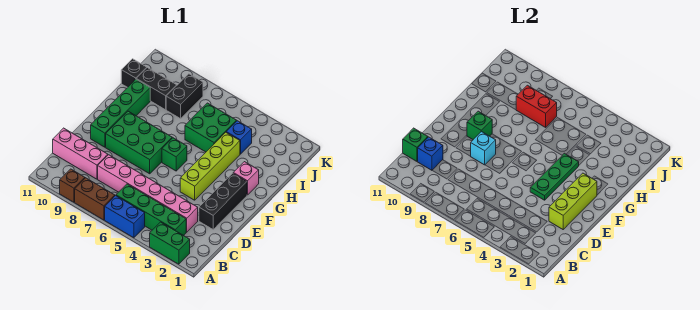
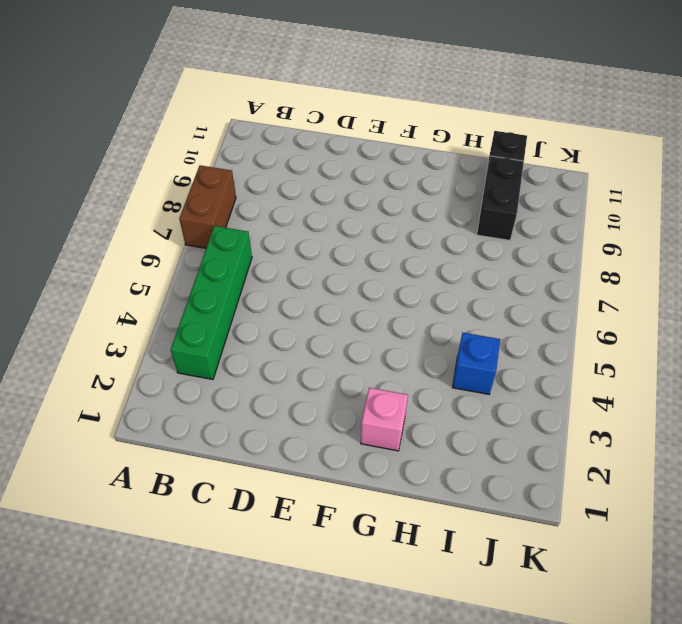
none -> green brick A2:A3 level 1
none -> blue brick A5:A6 level 1
none -> brown brick A9 level 1

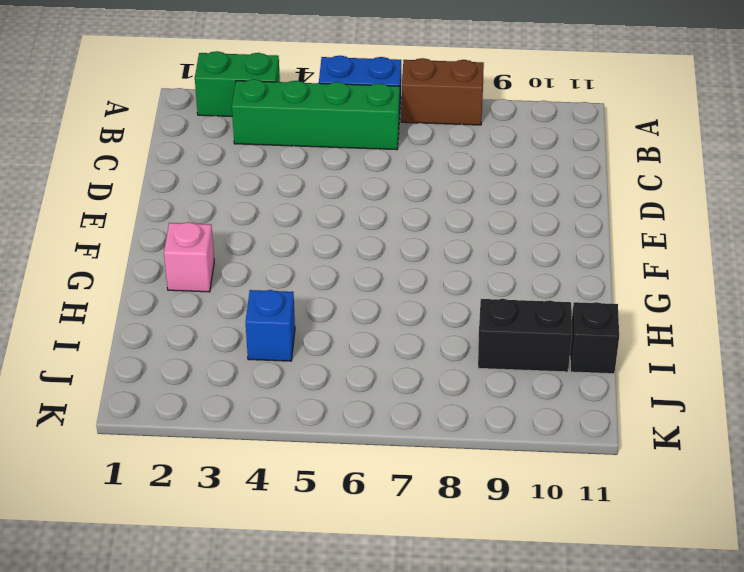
none -> brown brick A9 level 1
none -> pink brick C3:C8 level 1
none -> pink brick C9:C11 level 1

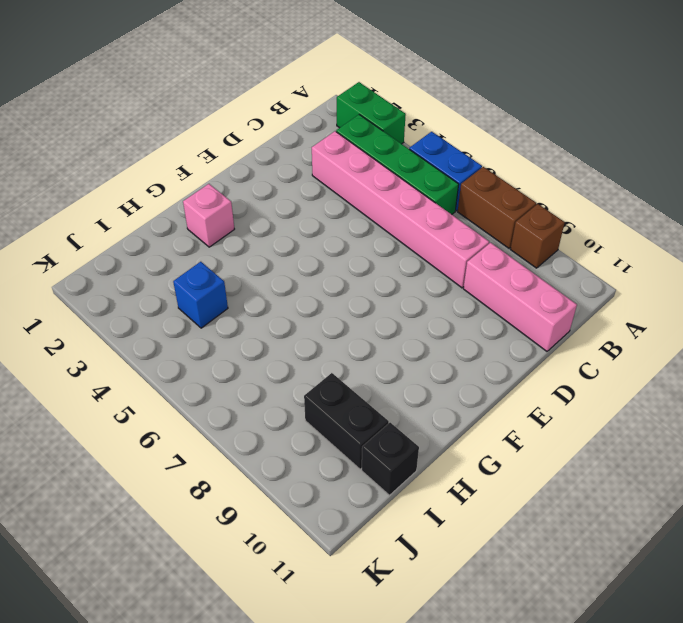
none -> black brick D2:F2 level 1
none -> lime brick E4:H4 level 1
none -> green brick E7:F9 level 1

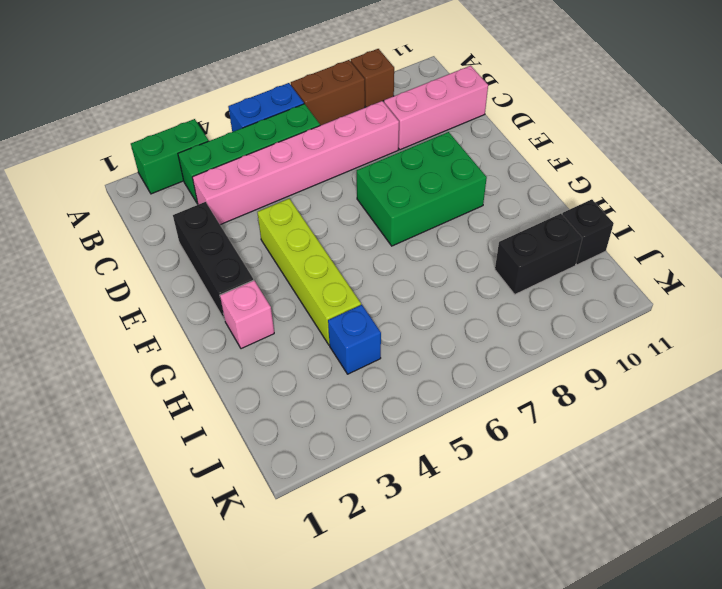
none -> green brick E10:H10 level 1
none -> green brick F6 level 1
none -> green brick H5:I6 level 1

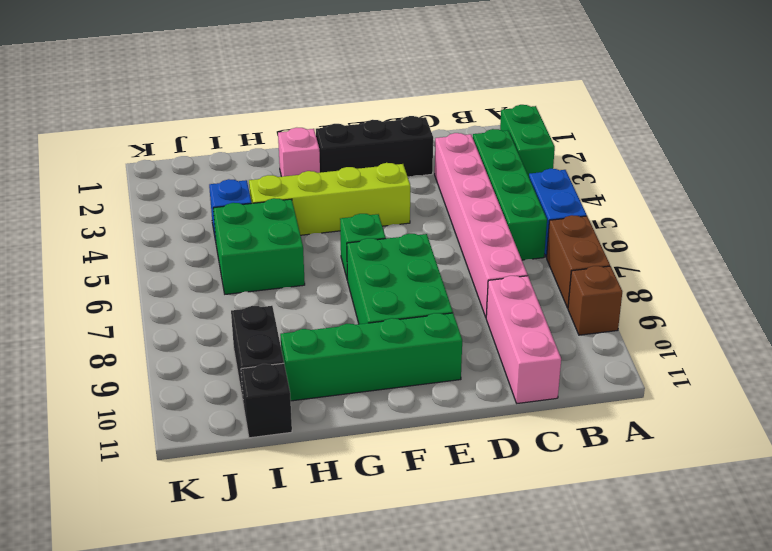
none -> black brick I8:J8 level 1
none -> blue brick C10 level 2
none -> green brick C11 level 2

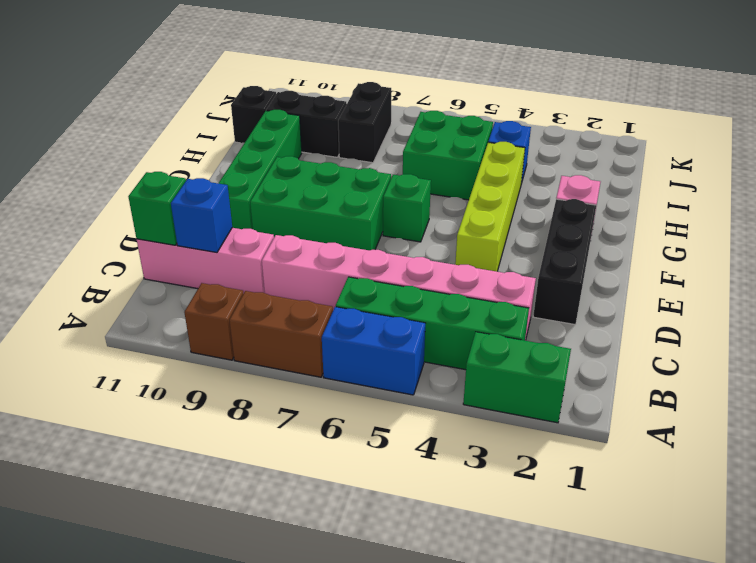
none -> lime brick D2:F2 level 2
none -> green plate E4:G4 level 2
none -> cyan brick E8 level 2

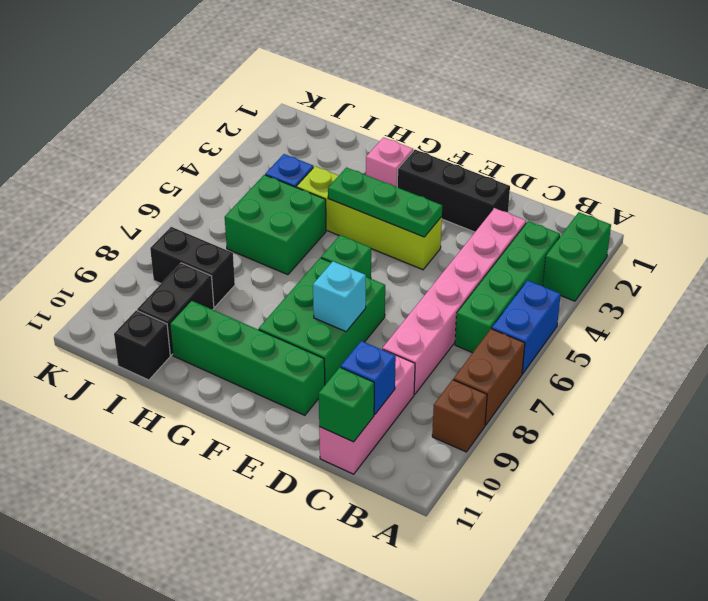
none -> lime brick D2:F2 level 2
none -> green brick F9 level 2
none -> red brick I7:I8 level 2

